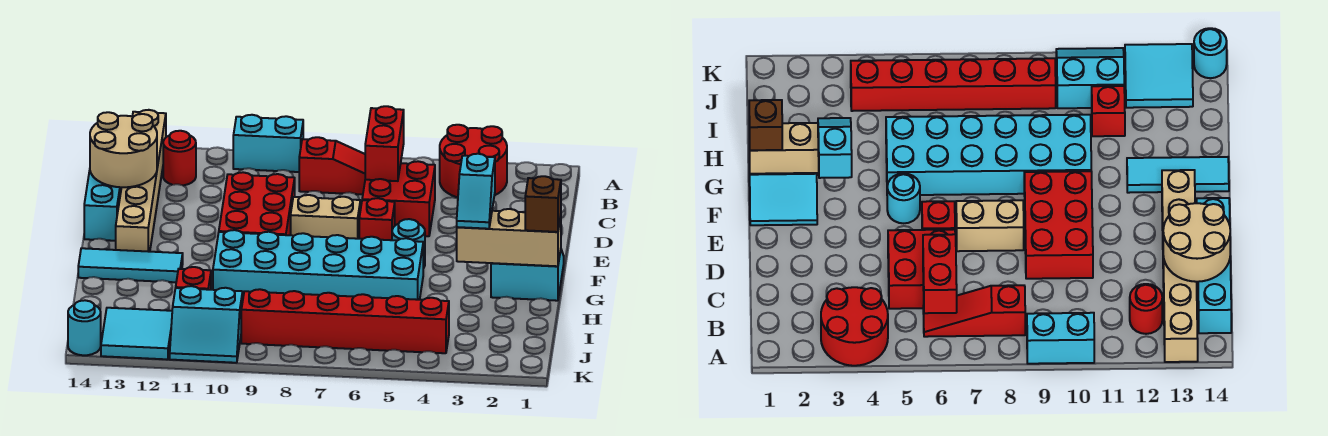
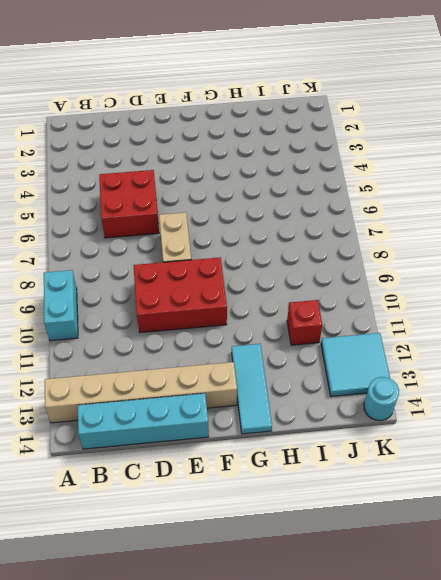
none -> red round brick A3:B4 level 1
none -> red slope B6:B8 level 1 top 8
none -> red round brick B12 level 1

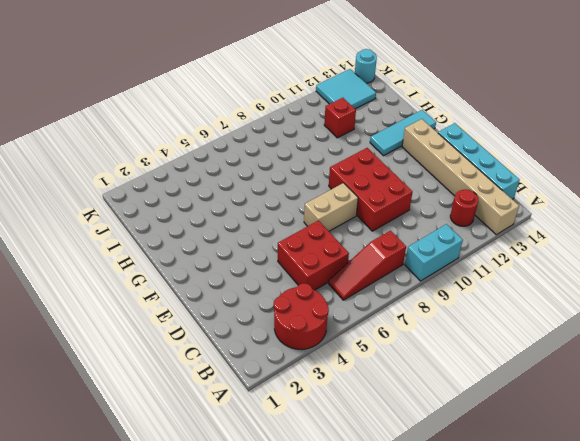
none -> red brick E6 level 1
none -> cyan slope F1:G2 level 1 top G
none -> cyan round brick F5 level 1

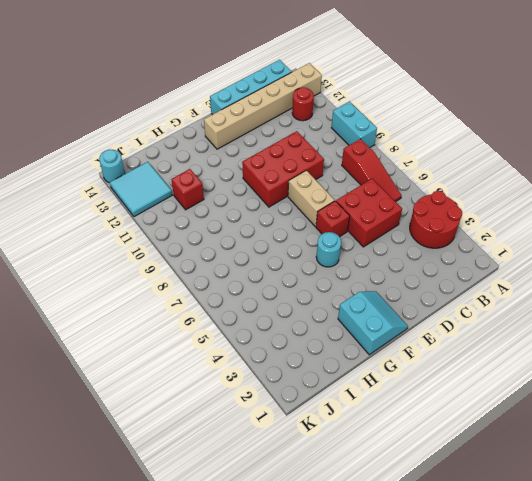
none -> cyan brick G5:H10 level 1
none -> cyan tile G12:G14 level 1
none -> red brick J4:J9 level 1

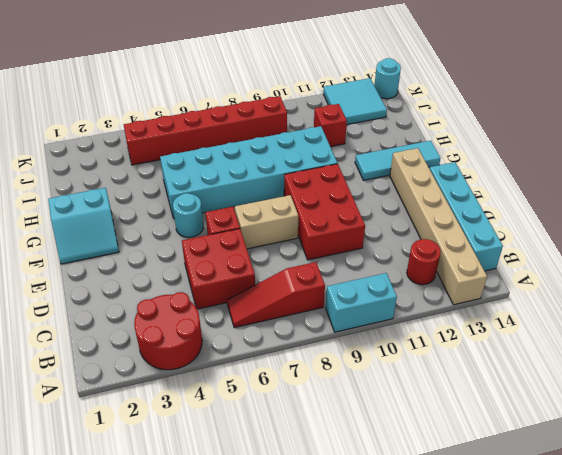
none -> cyan slope J10:K11 level 1 top J
none -> red brick B6:C6 level 2
none -> tan round brick C13:D14 level 2

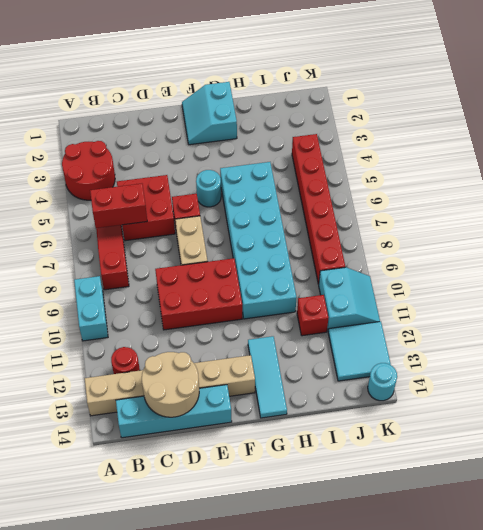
none -> tan brick G1:G3 level 2
none -> cyan slope F3:G3 level 3 top F
none -> brown brick G1 level 3

